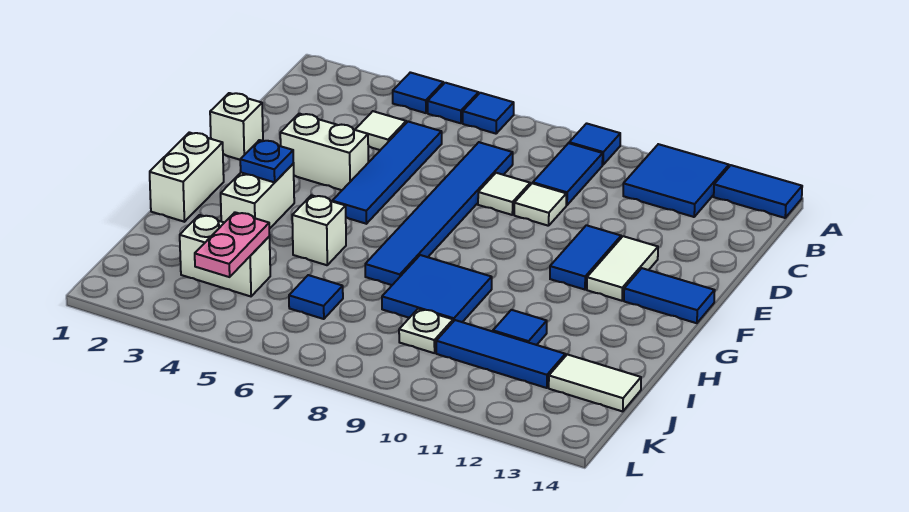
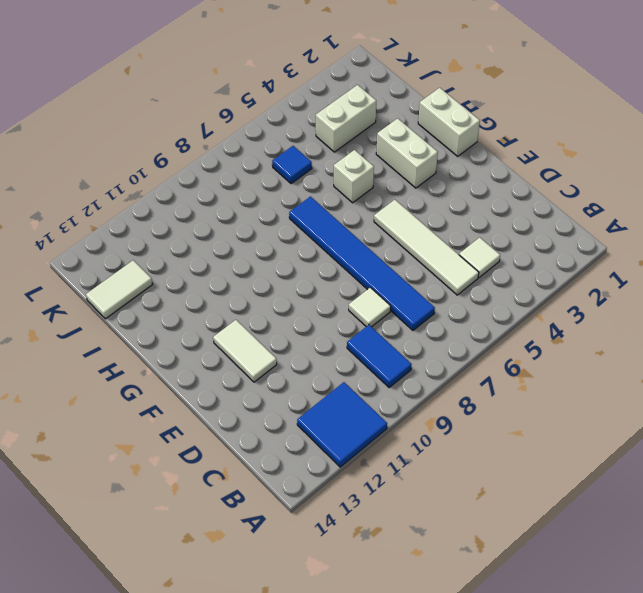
white tile C5:F5 level 1 -> blue tile C5:F5 level 1
none -> blue tile A4 level 1
none -> blue tile A5 level 1
none -> blue tile A6 level 1

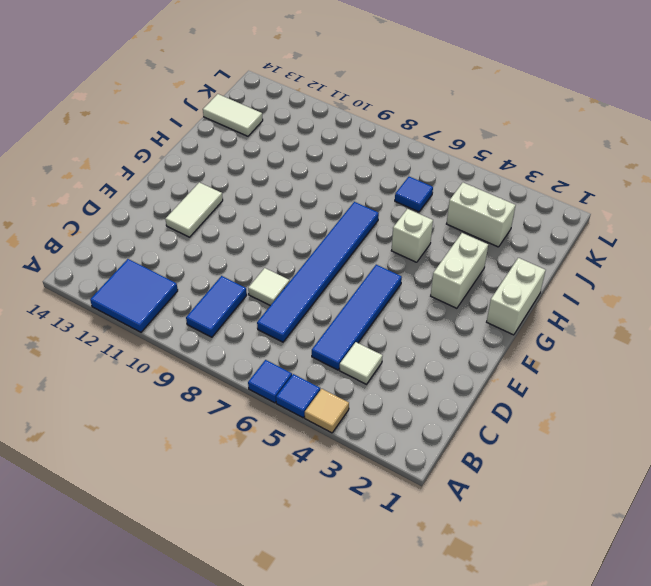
tan tile A4 level 1 -> blue tile A4 level 1
none -> blue tile A9 level 1
none -> blue tile A13:A14 level 1
none -> white tile D9 level 1

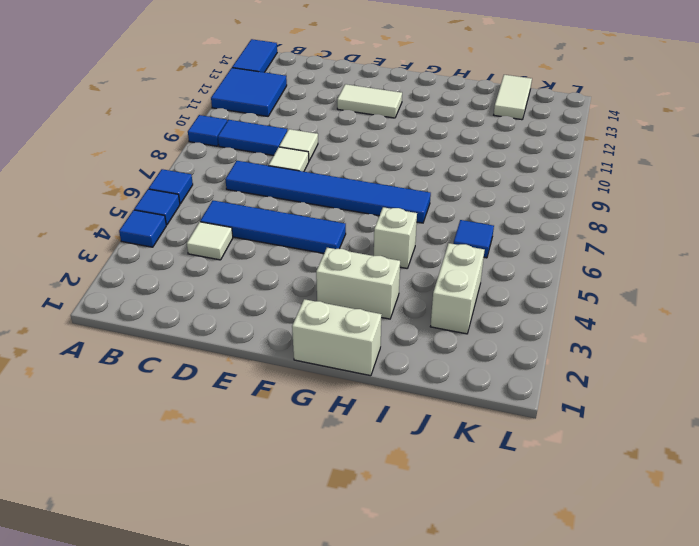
none -> white brick E1 level 1
none -> white brick E3:E4 level 1
none -> blue tile E11:F11 level 1

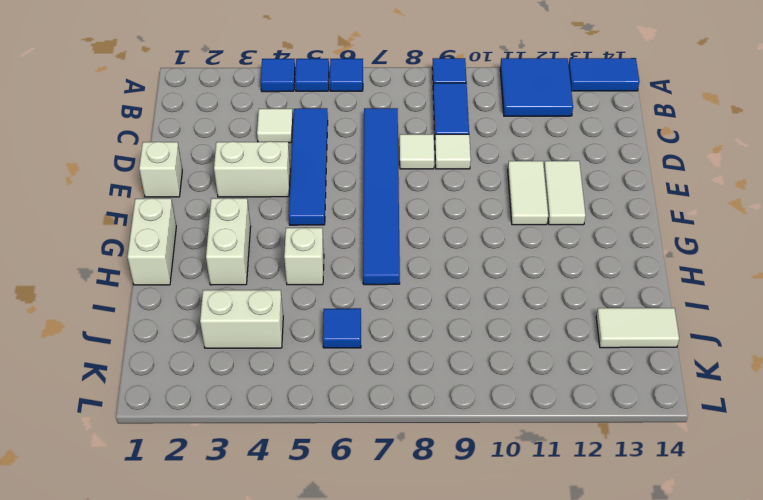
white tile E11:F11 level 1 -> blue tile E11:F11 level 1
none -> blue tile F13:F14 level 1
none -> blue tile H8:I9 level 1
none -> blue tile I11 level 1

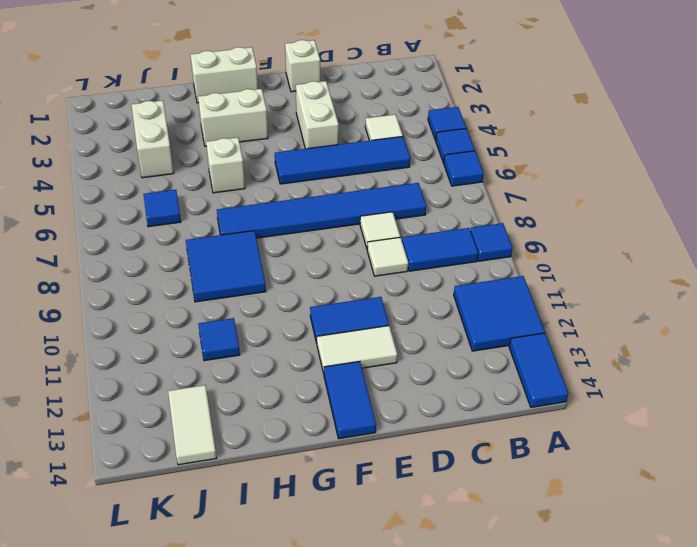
none -> white plate J9 level 1
none -> blue tile J10:J12 level 1
none -> blue plate G3 level 2

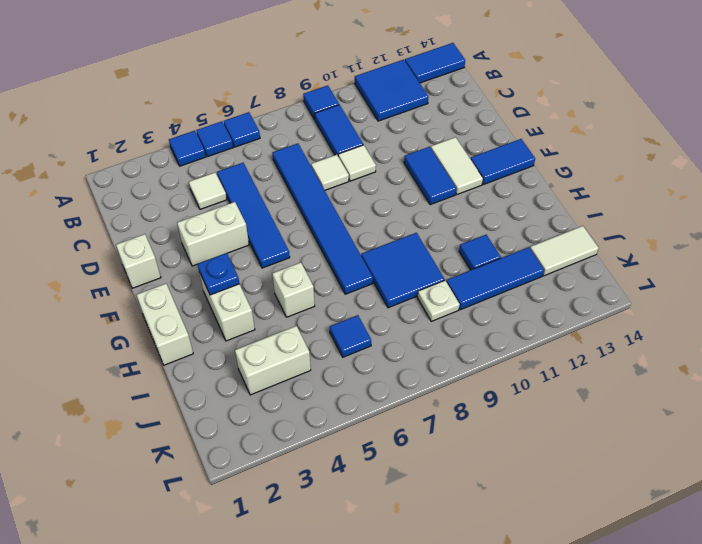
none -> pink plate J4:K4 level 2

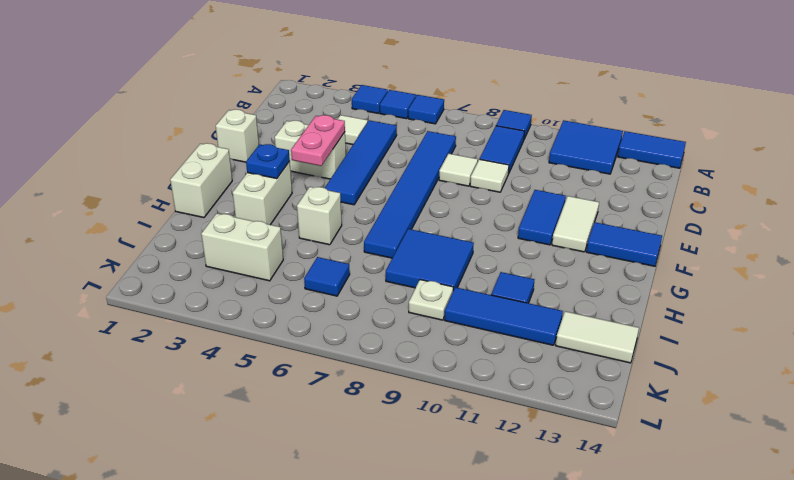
pink plate E4:F4 level 2 -> pink plate J4:K4 level 2

